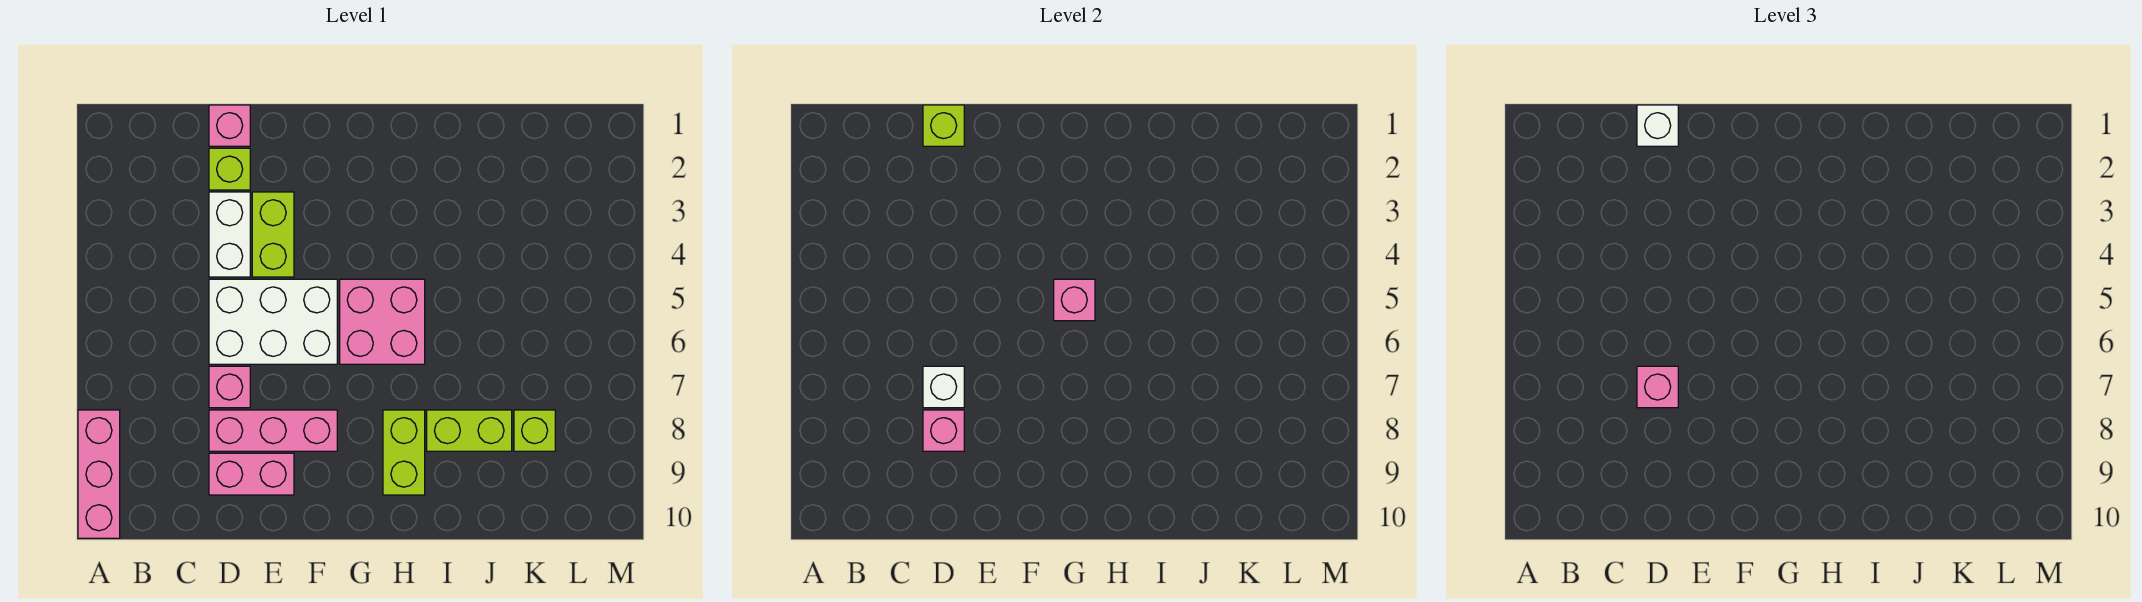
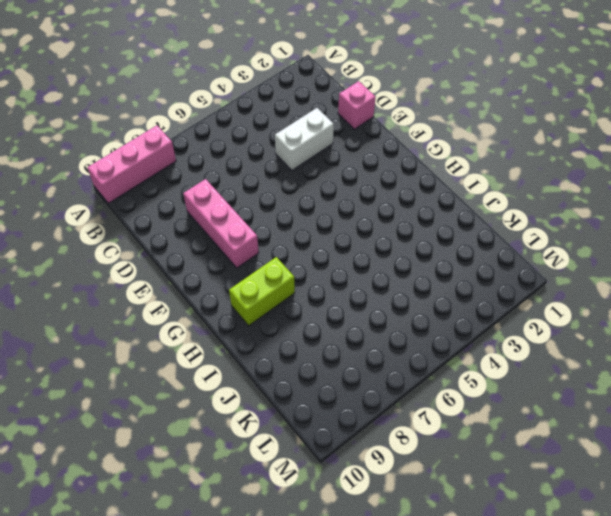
none -> lime brick D2 level 1
none -> white brick D5:F6 level 1
none -> pink brick D7 level 1

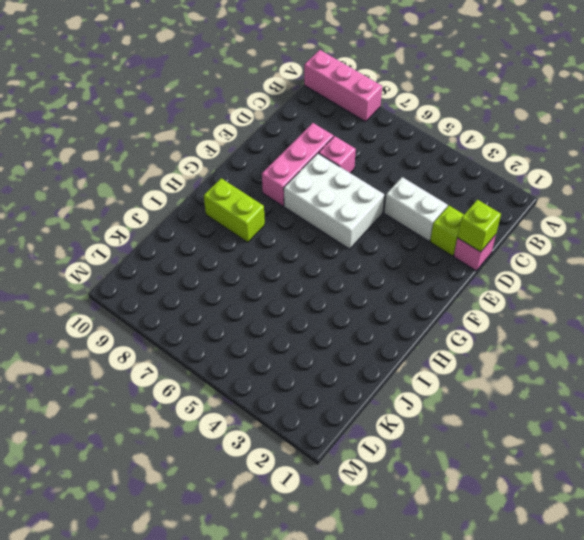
white brick E5:F7 level 1 -> white brick D5:F6 level 1
none -> pink brick D9:E9 level 1
none -> lime brick E3:E4 level 1
none -> pink brick G5:H6 level 1

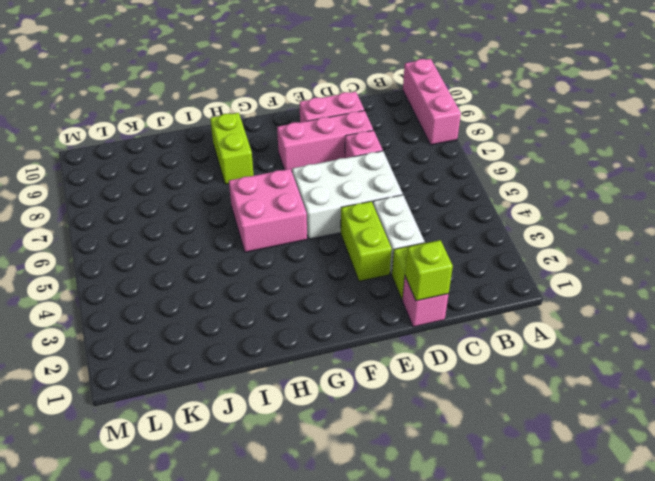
none -> lime brick I8:J8 level 1
none -> lime brick K8 level 1
none -> white brick D7 level 2

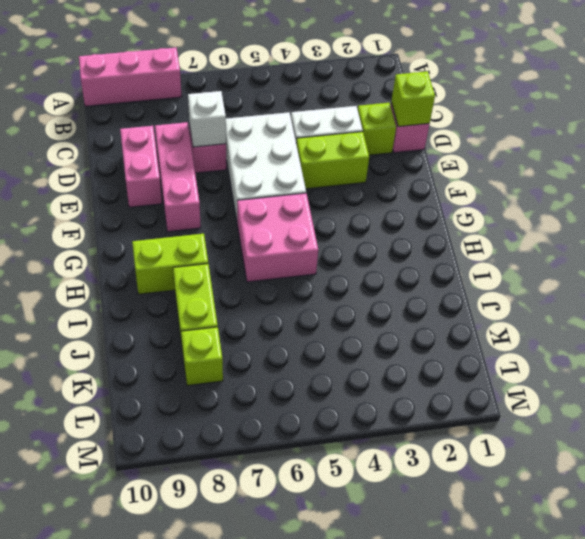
none -> pink brick D8 level 2
none -> pink brick G5 level 2
none -> white brick D1 level 3

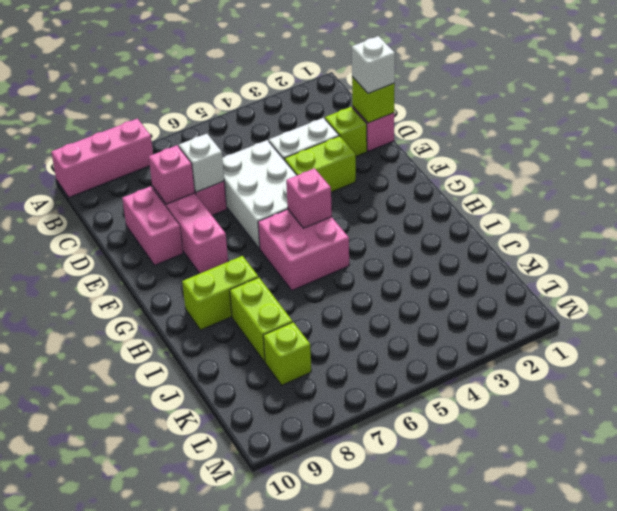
none -> pink brick D7 level 3

